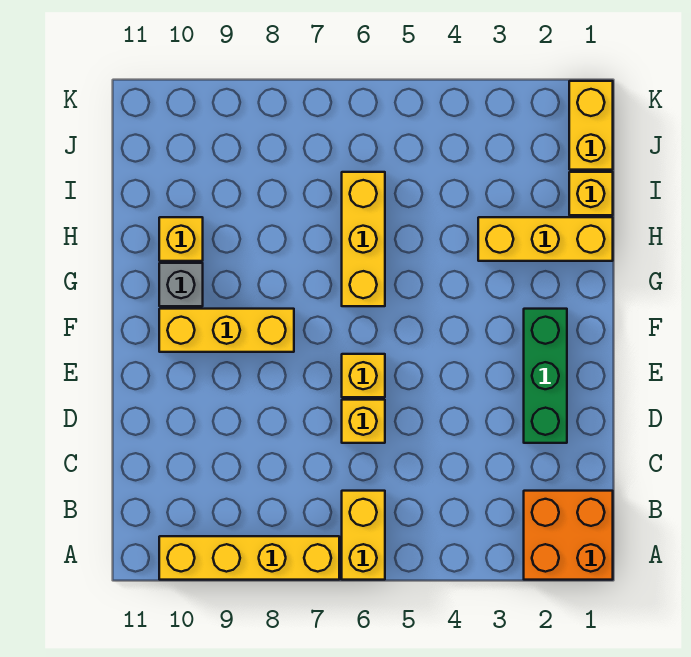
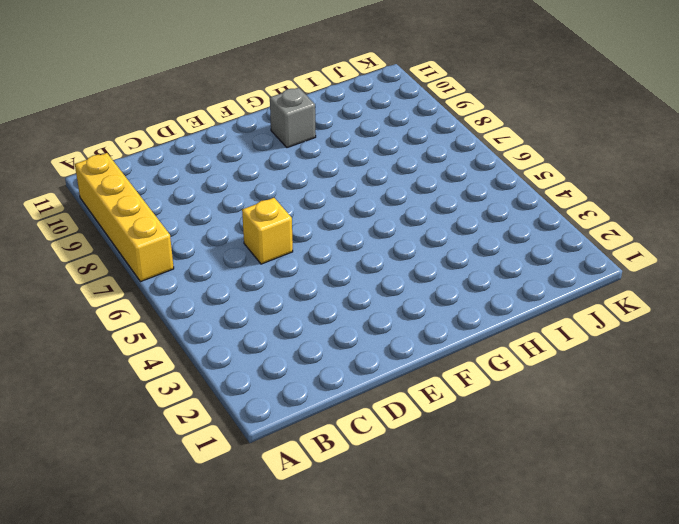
none -> orange brick A1:B2 level 1
none -> yellow brick A6:B6 level 1
none -> green brick D2:F2 level 1

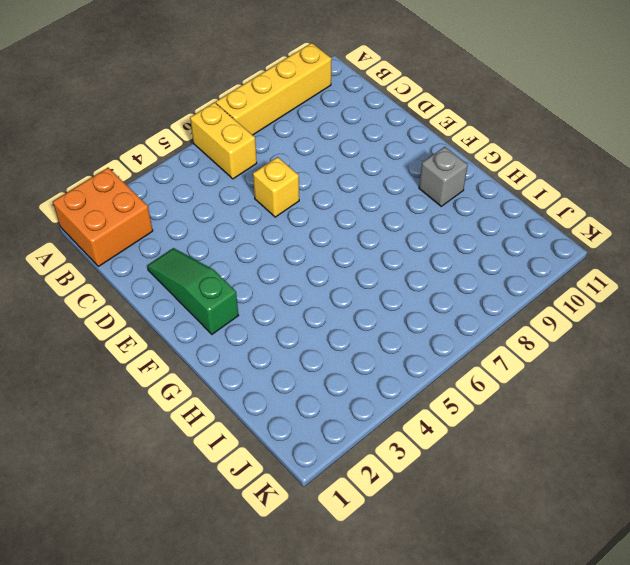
green slope D2:F2 level 1 top F -> green brick D2:F2 level 1
none -> yellow brick E6 level 1
none -> yellow brick F8:F10 level 1
none -> yellow brick G6:I6 level 1

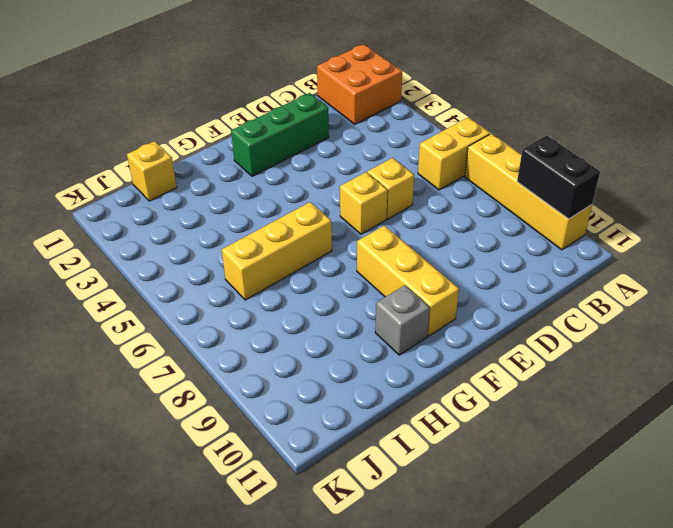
black brick A9:A10 level 2 -> none
none -> yellow brick H1:H3 level 1
none -> yellow brick H10 level 1
none -> yellow brick J1:K1 level 1

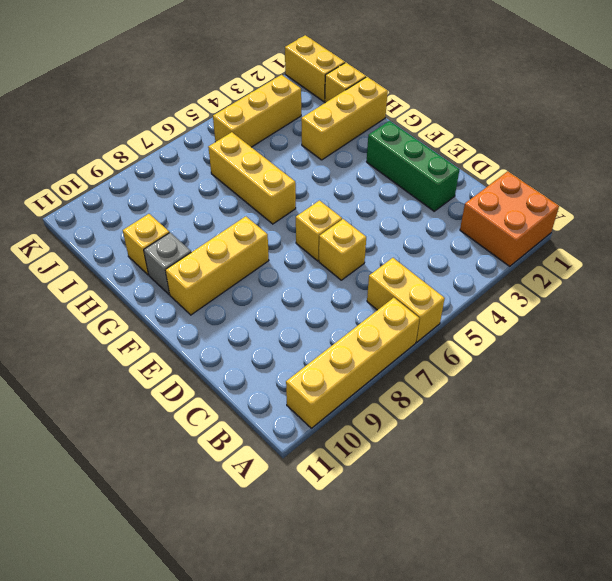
yellow brick J3:J5 level 1 -> none

